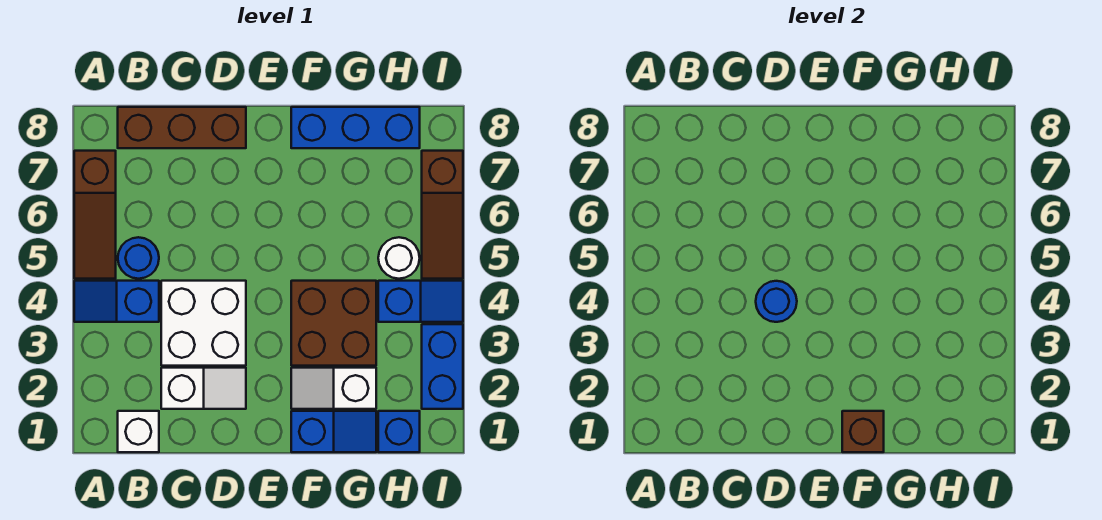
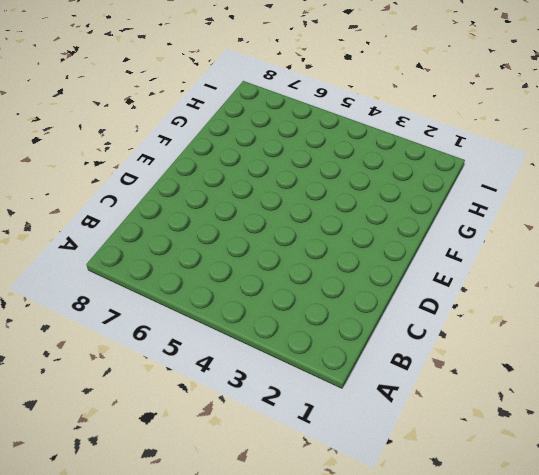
none -> blue slope A4:B4 level 1 top B
none -> brown slope A5:A7 level 1 top 7
none -> white brick B1 level 1

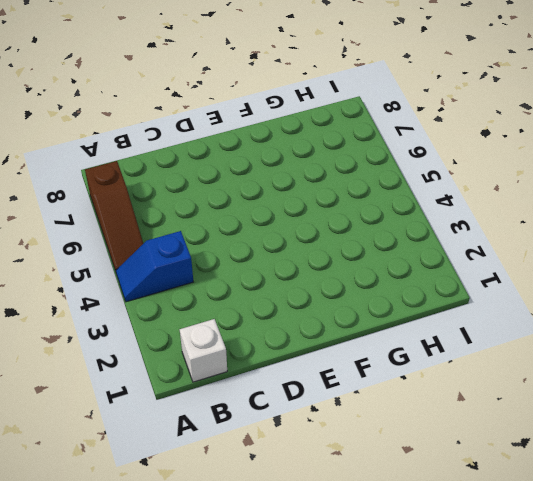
none -> blue round brick B5 level 1
none -> brown brick B8:D8 level 1
none -> white slope C2:D2 level 1 top C

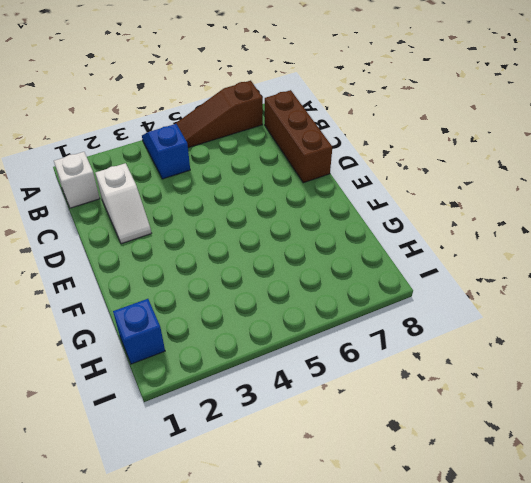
none -> blue round brick B5 level 1
none -> white brick C3:D4 level 1
none -> blue slope F1:G1 level 1 top F

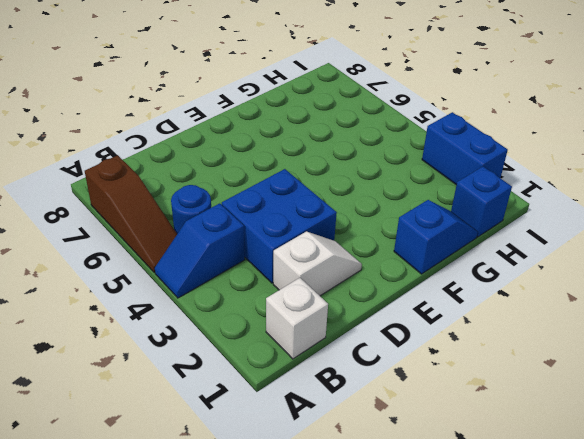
blue brick C3:D4 level 1 -> white brick C3:D4 level 1
none -> brown brick B8:D8 level 1
none -> white slope F2:G2 level 1 top G
none -> brown brick F3:G4 level 1

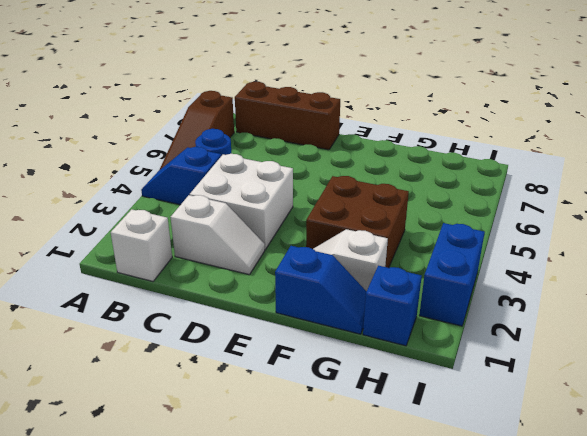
none -> blue brick F8:H8 level 1
none -> blue slope H4:I4 level 1 top H
none -> white round brick H5 level 1

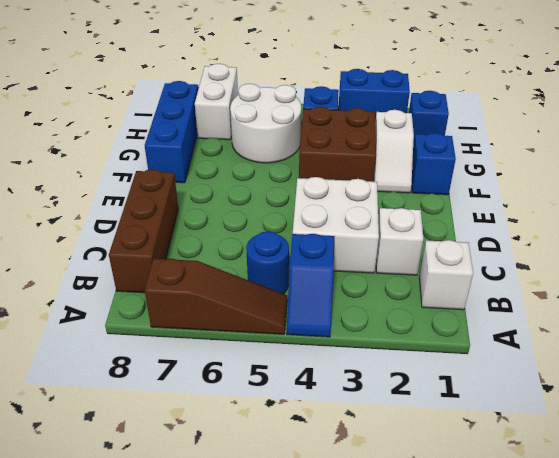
white round brick G5:H6 level 1 -> white round brick H5 level 1
white brick H7:I7 level 1 -> brown slope I5:I7 level 1 top 7
none -> blue round brick D4 level 2
none -> brown brick F1 level 2

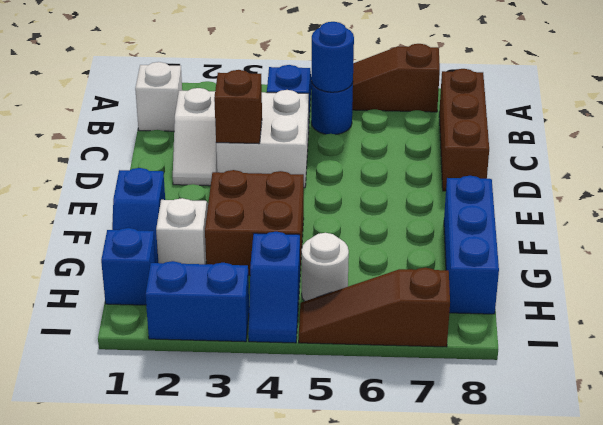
blue round brick B5 level 2 -> blue round brick D4 level 2
brown brick D3 level 2 -> brown brick F1 level 2

